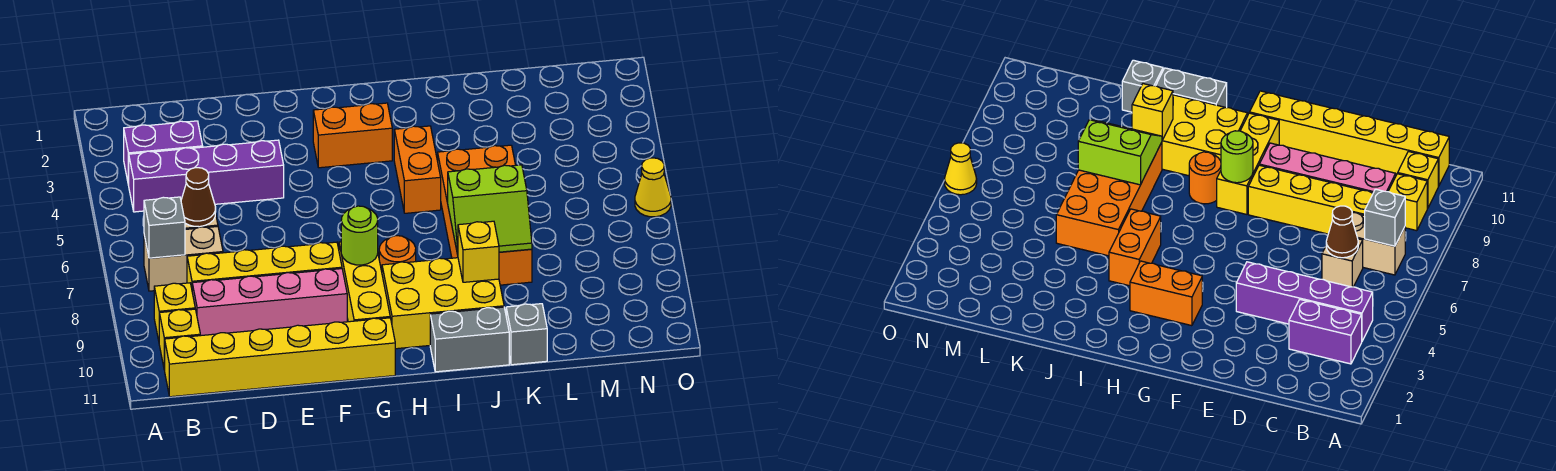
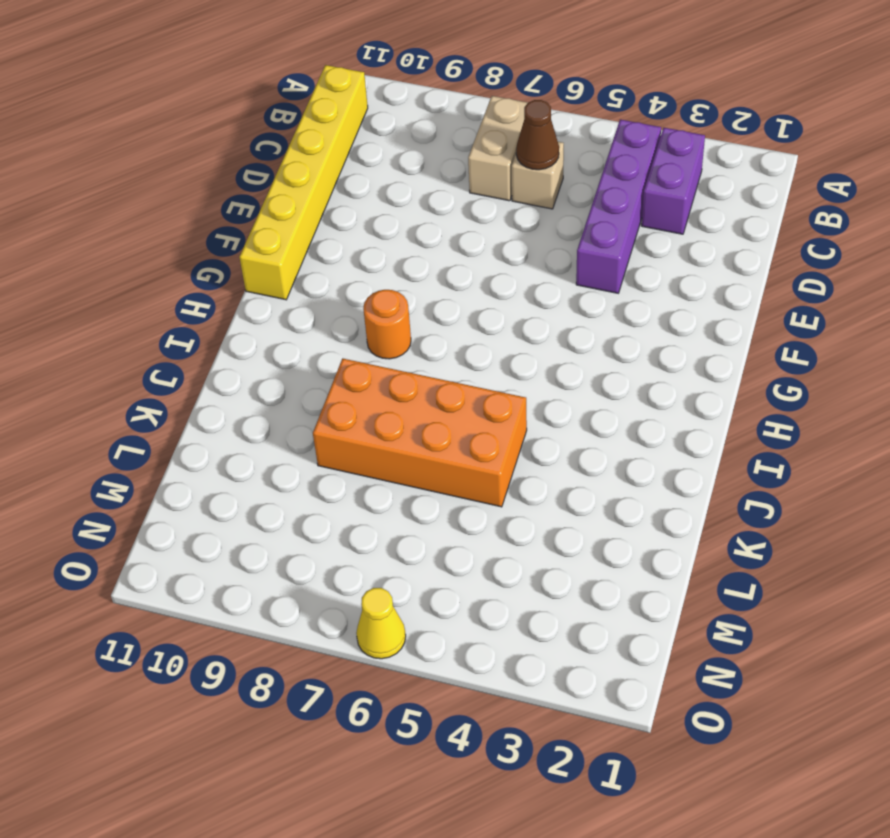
none -> yellow brick B9 level 1
none -> yellow brick B10 level 1
none -> yellow brick C8:F8 level 1

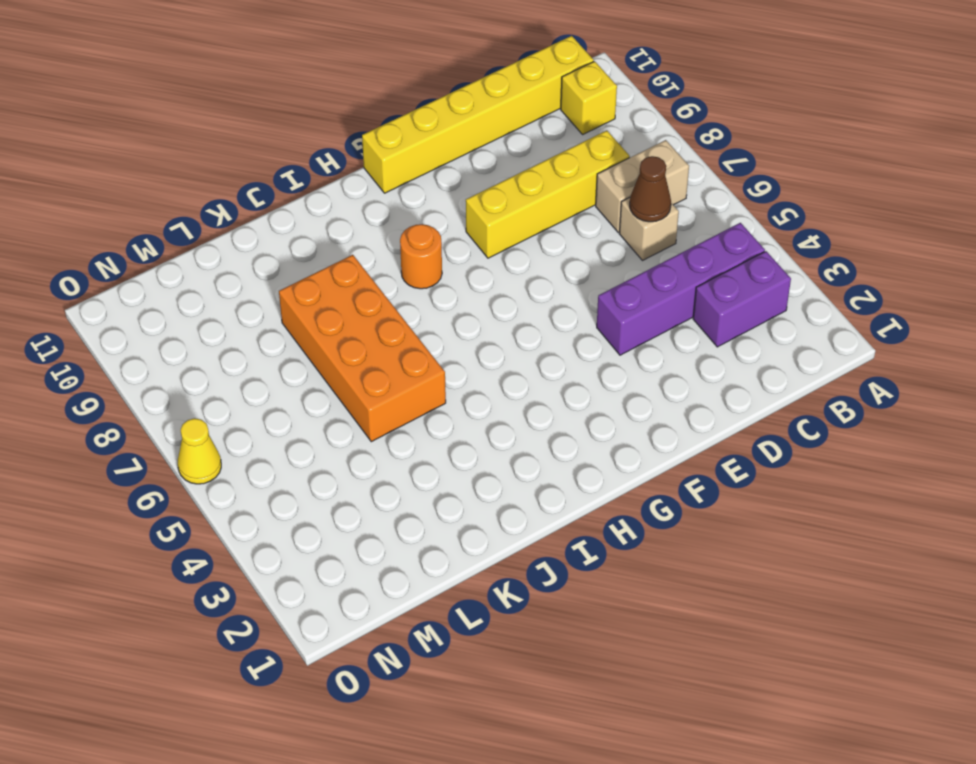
none -> yellow brick B9 level 1
none -> pink brick C9:F9 level 1
none -> orange brick G3:H3 level 1

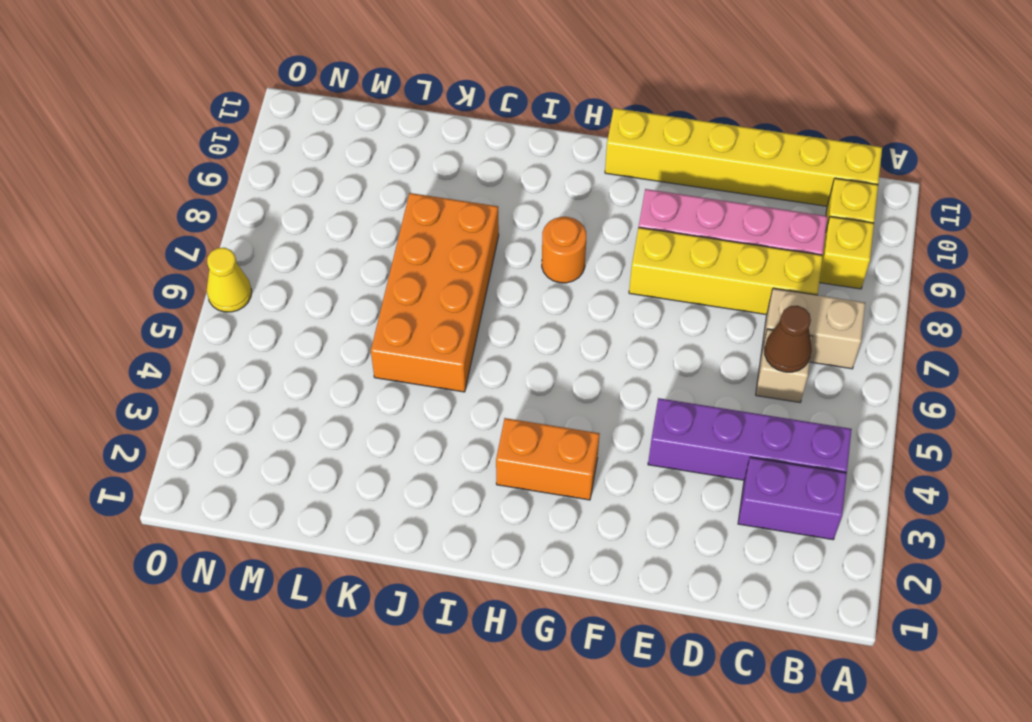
none -> yellow brick G8:G10 level 1
none -> yellow brick H9:J10 level 1
none -> orange brick I4:I5 level 1

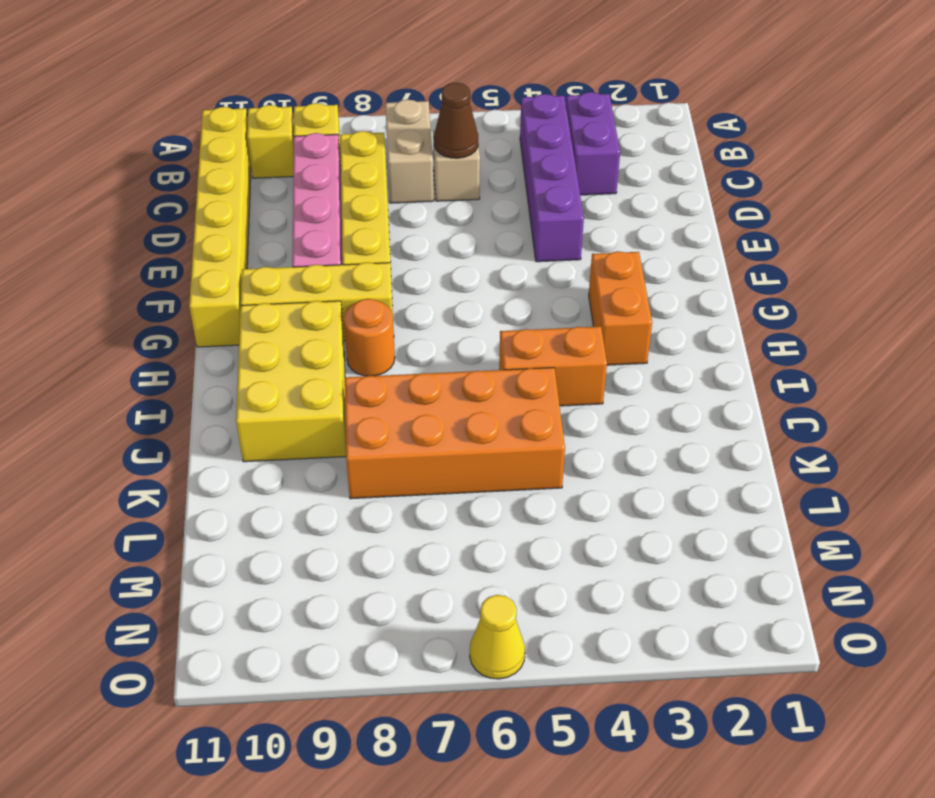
none -> grey brick I11:J11 level 1
none -> grey brick K11 level 1
none -> grey brick B7 level 2

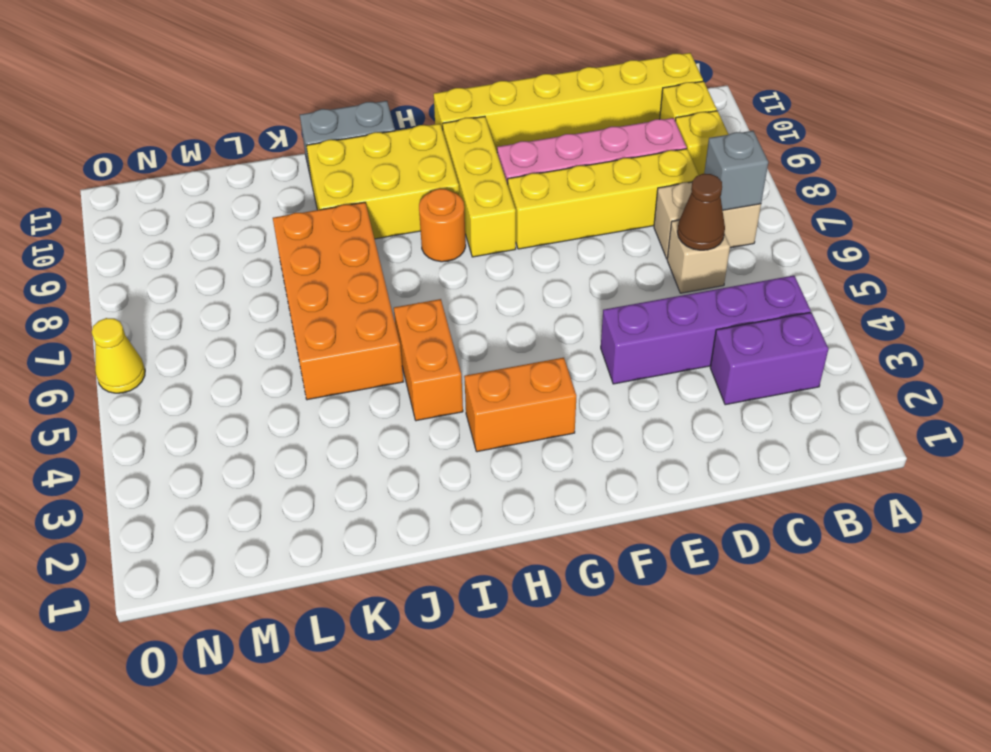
none -> grey brick K11 level 1
none -> lime round brick G8 level 2
none -> lime slope J7:K8 level 2 top 7

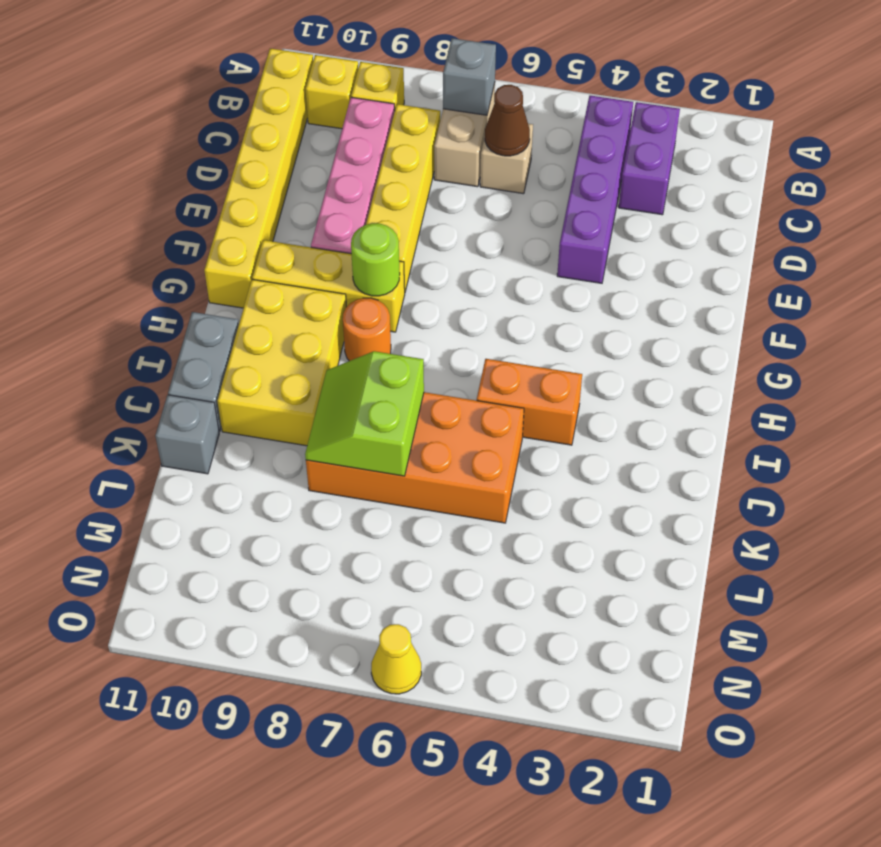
none -> orange brick G3:H3 level 1
none -> yellow brick J9 level 2

